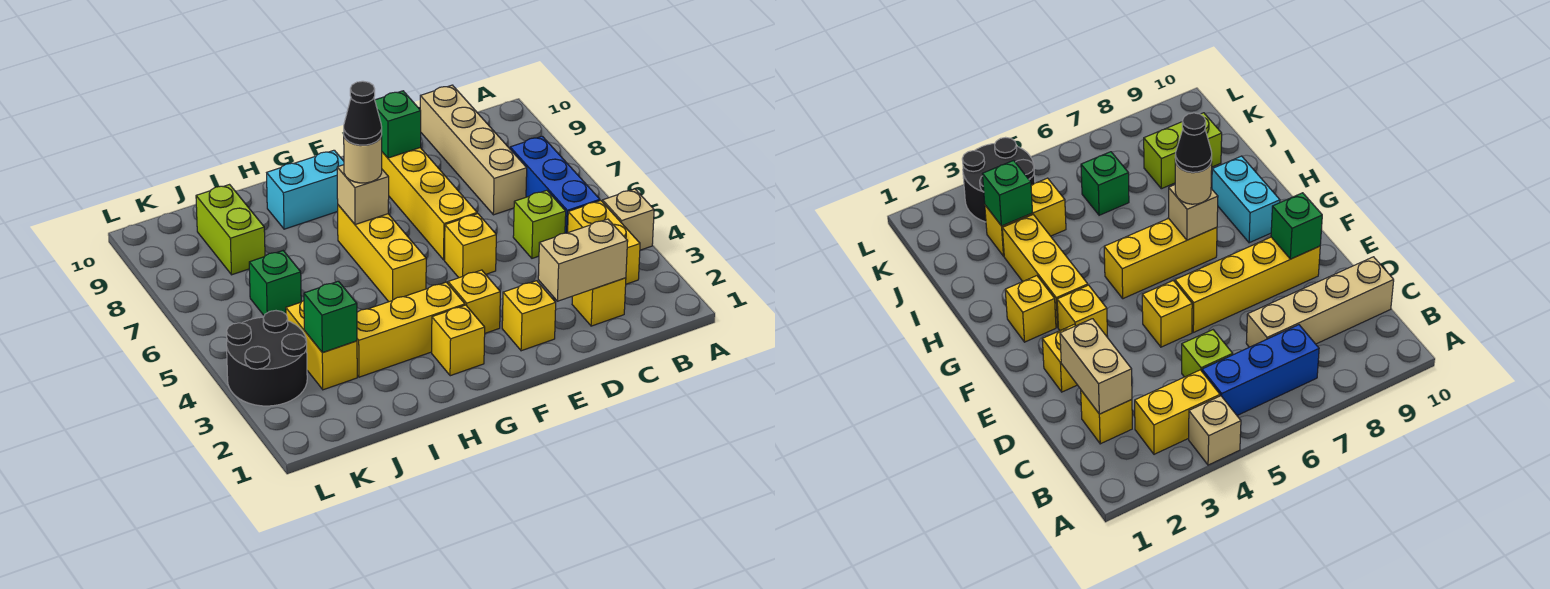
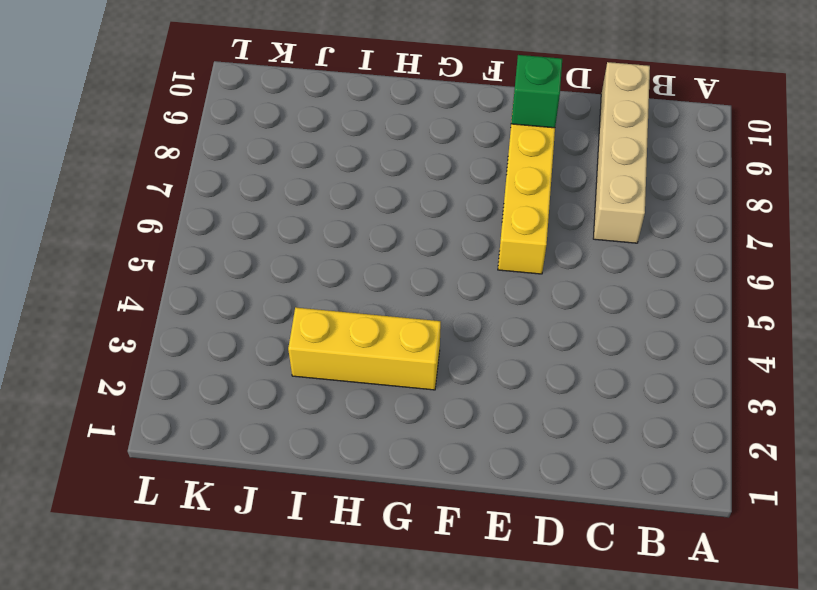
none -> tan brick A4 level 1
none -> yellow brick B3:B4 level 1
none -> blue brick B5:B7 level 1

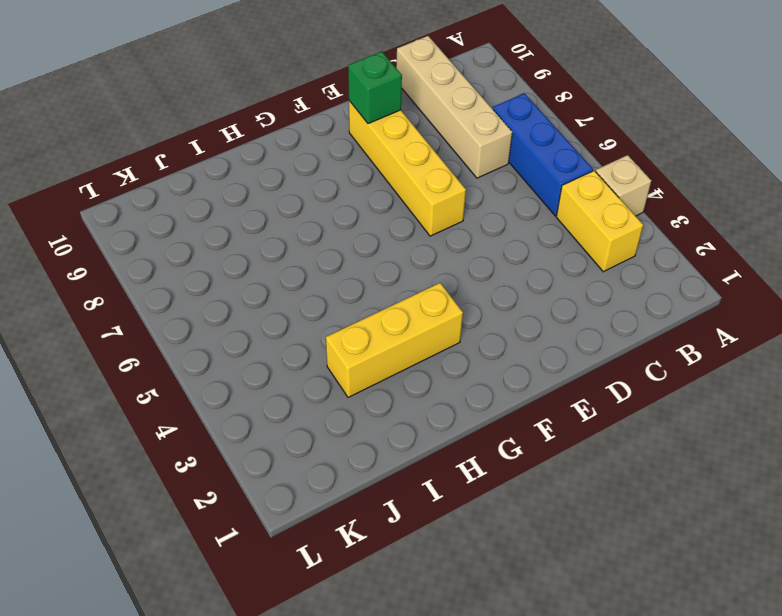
none -> yellow brick C2 level 1
none -> lime brick C5 level 1
none -> yellow brick E2 level 1

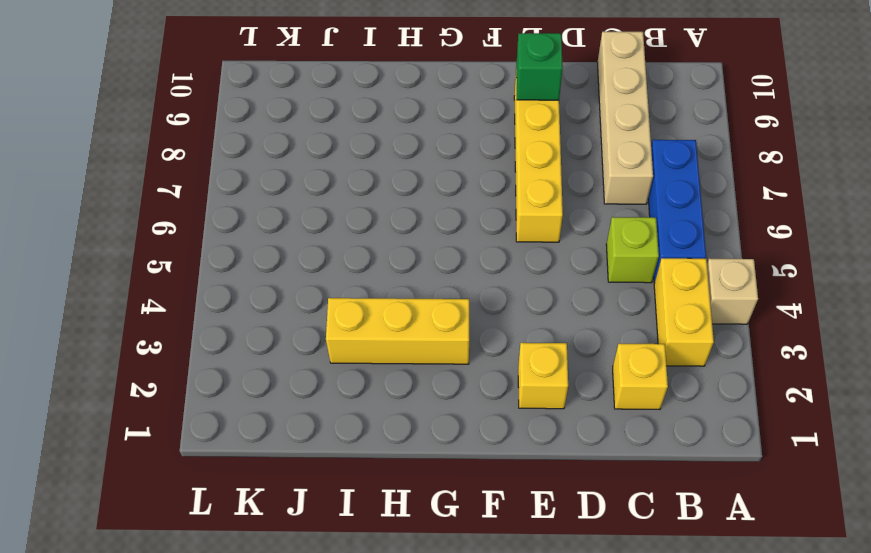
none -> yellow brick E5 level 1
none -> yellow brick F3 level 1
none -> yellow brick G2 level 1

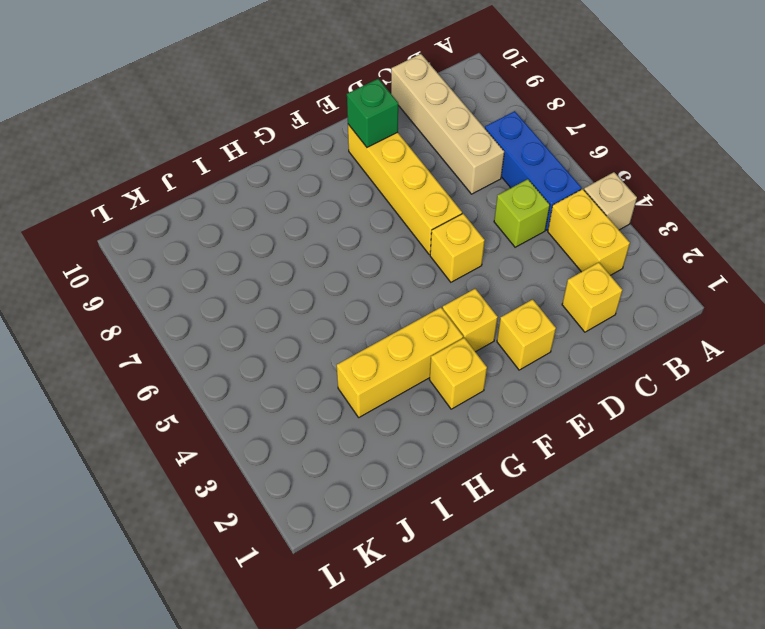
none -> yellow brick G5:G7 level 1
none -> cyan brick G9:H9 level 1
none -> yellow brick J3:J4 level 1

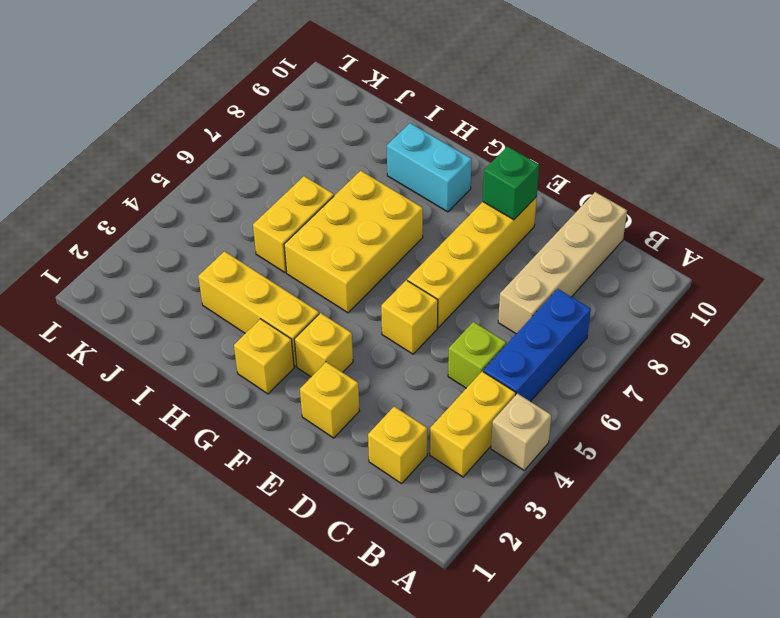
yellow brick G5:H7 level 1 -> yellow brick G5:G7 level 1
yellow brick I5:I6 level 1 -> yellow brick J3:J4 level 1
none -> green brick J6 level 1
none -> lime brick J8:J9 level 1
none -> black round brick K3:L4 level 1

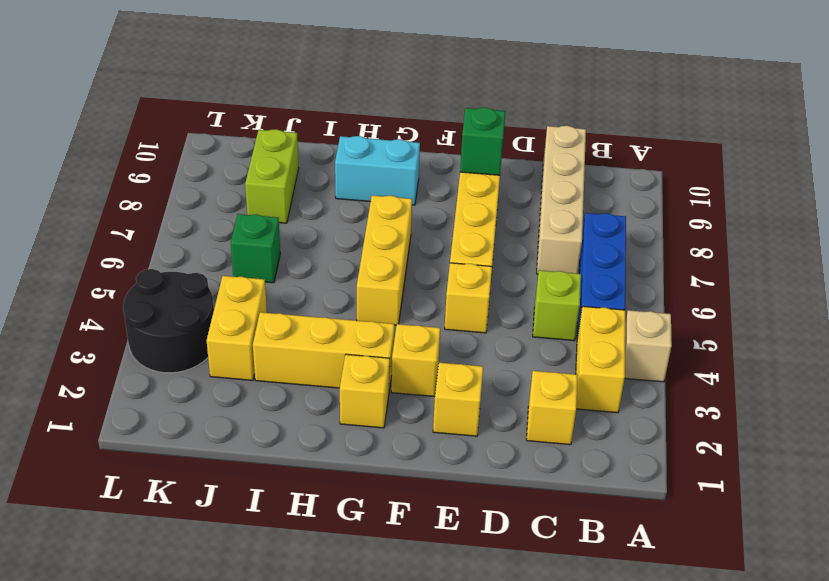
none -> tan brick C2:D2 level 2
none -> tan brick G7 level 2
none -> green brick J3 level 2

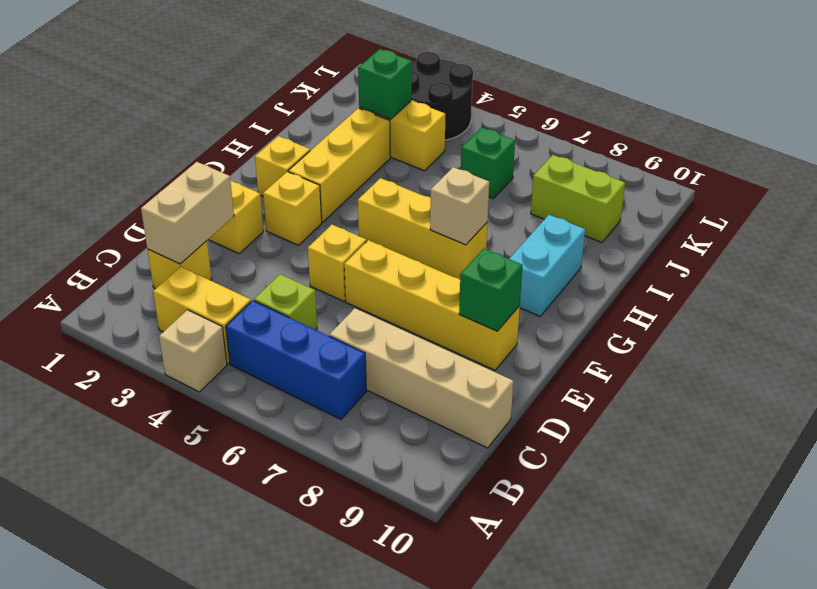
none -> tan round brick G7 level 3
none -> black cone G7 level 4

